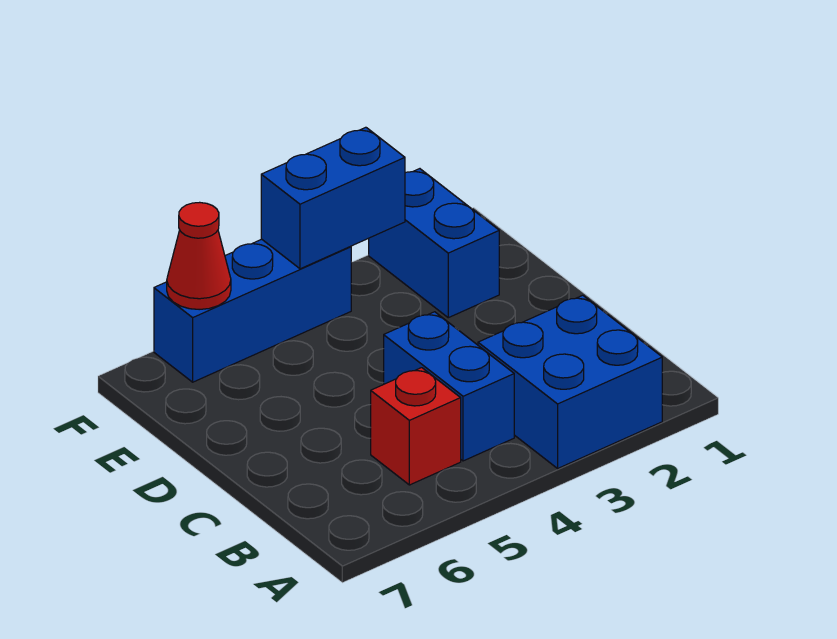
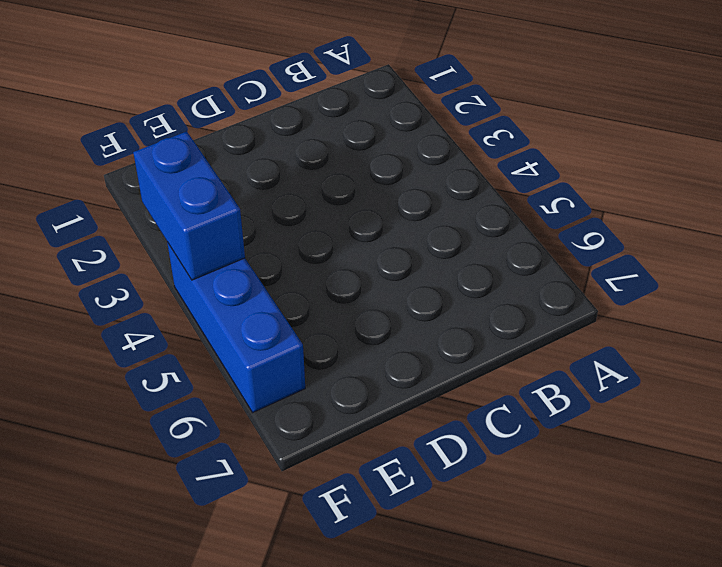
none -> blue brick A2:B3 level 1
none -> blue brick B4:C4 level 1

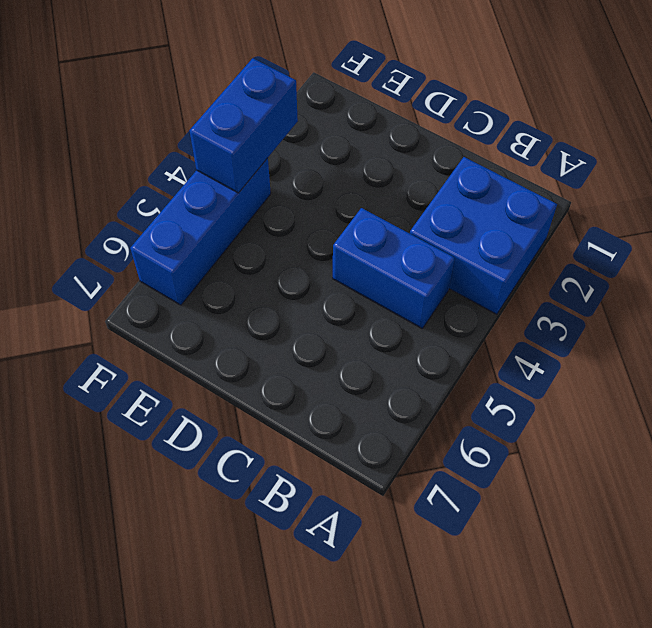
none -> red brick B5 level 1
none -> blue brick E2:F2 level 1

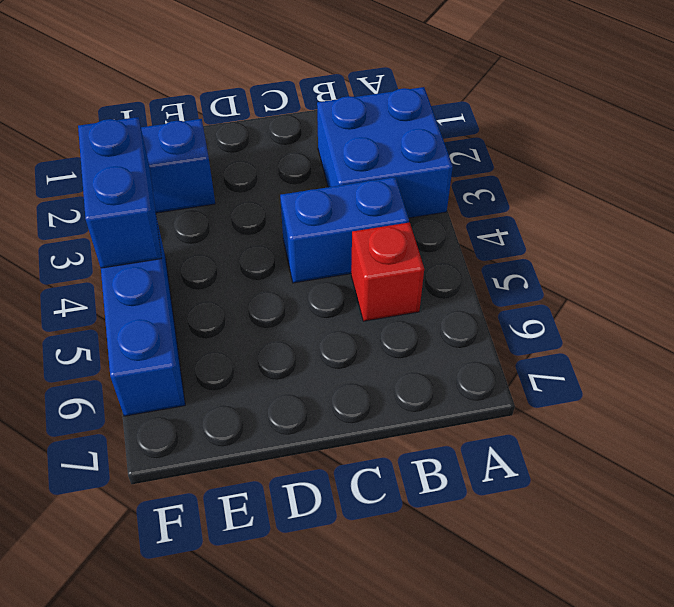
none -> red cone F6 level 2

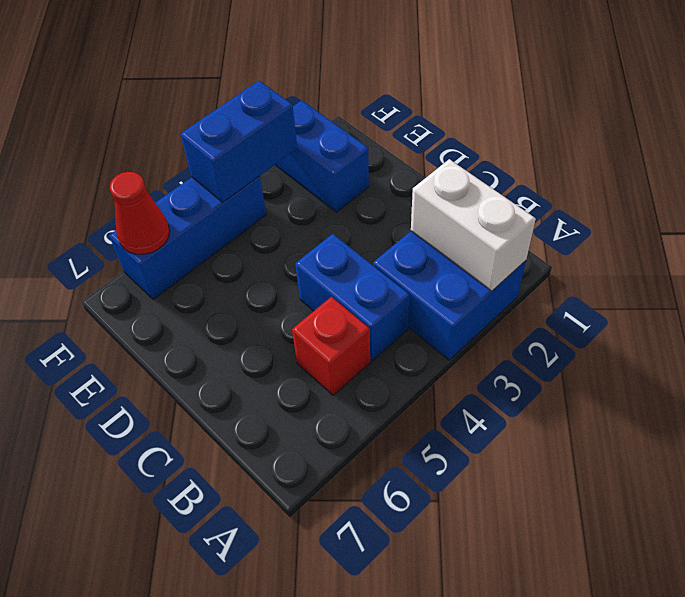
white brick A2:B2 level 2 -> none

